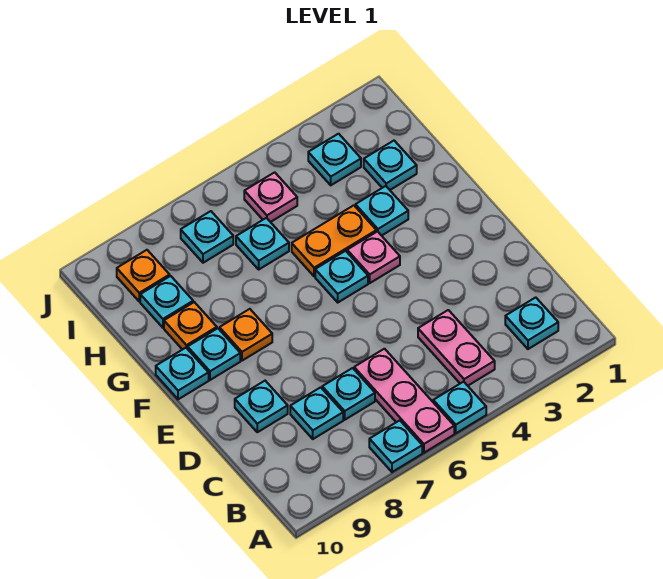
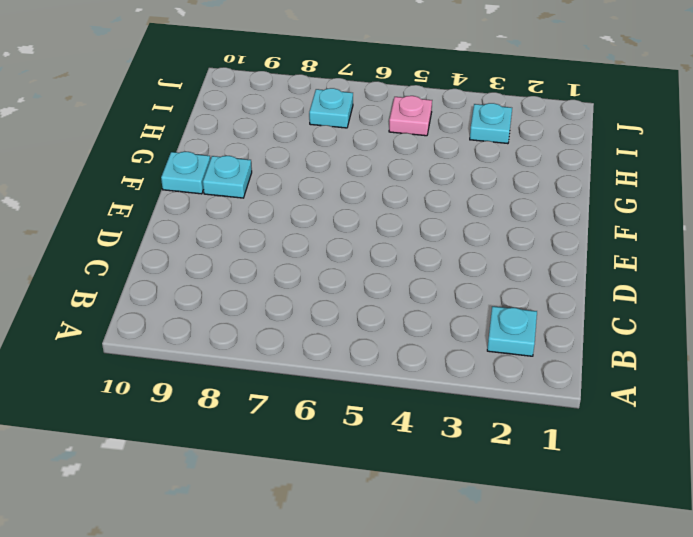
none -> cyan plate A5 level 1
none -> pink plate A6:C6 level 1
none -> cyan plate A7 level 1

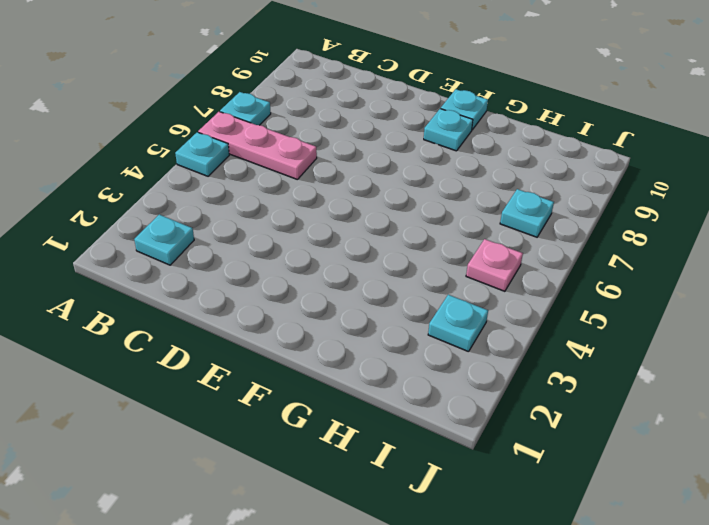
none -> pink plate B4:C4 level 1
none -> cyan plate C7 level 1
none -> cyan plate C8 level 1

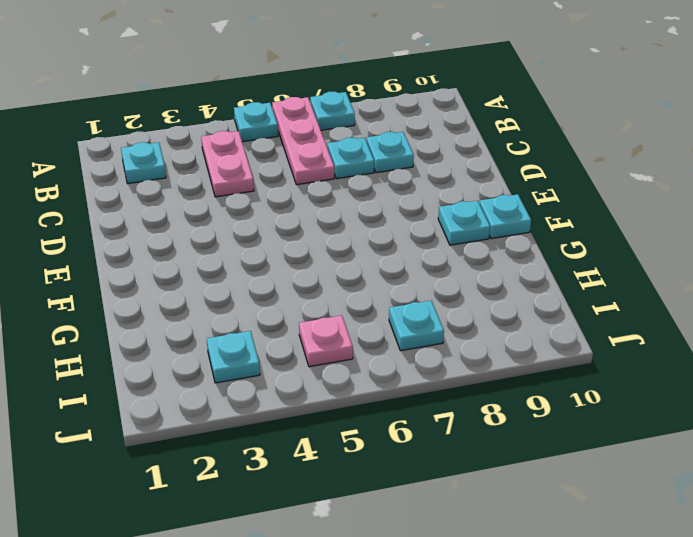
none -> cyan plate D9 level 1
none -> pink plate F4 level 1
none -> cyan plate F5 level 1

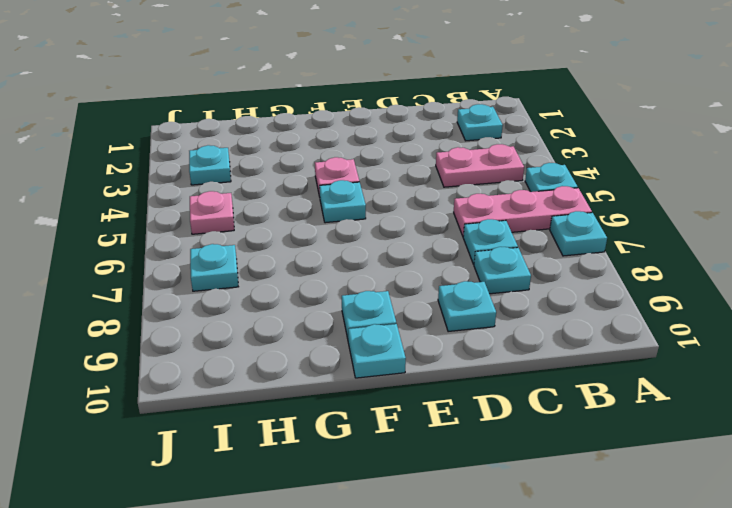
none -> orange plate F8 level 1
none -> cyan plate G3 level 1
none -> orange plate G4:G5 level 1

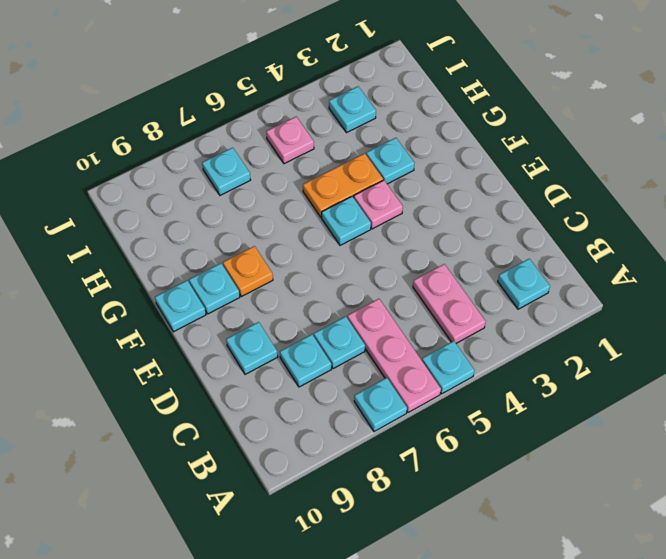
none -> orange plate G9 level 1
none -> cyan plate H2 level 1
none -> cyan plate H6 level 1

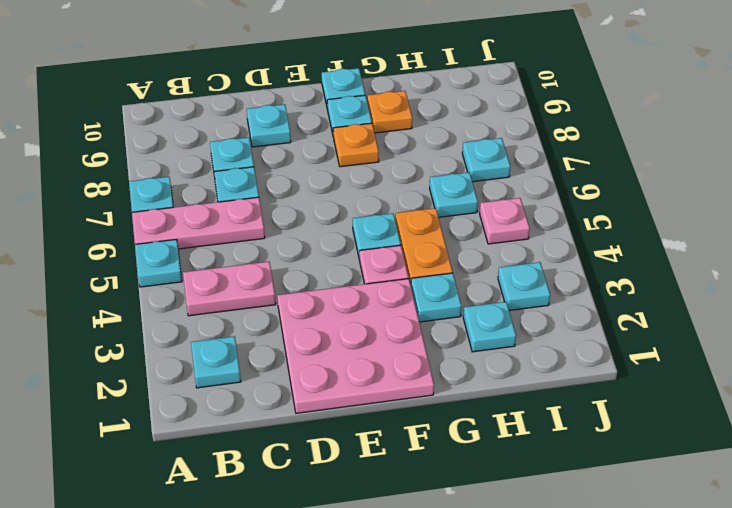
pink plate D1:F3 level 1 -> none
none -> cyan plate H9 level 1
none -> orange plate I9 level 1

